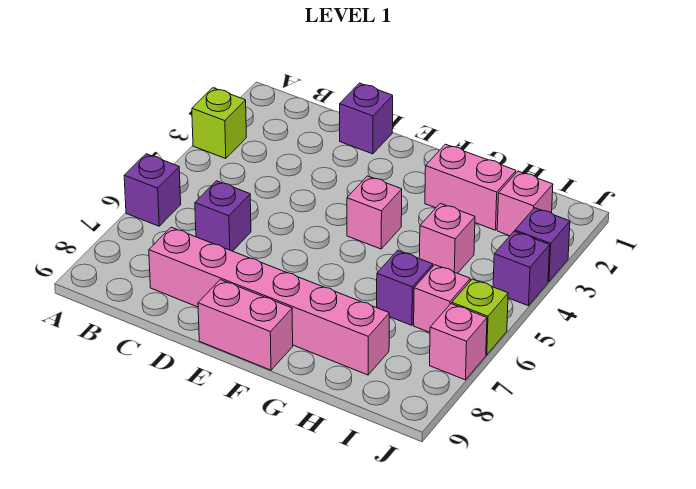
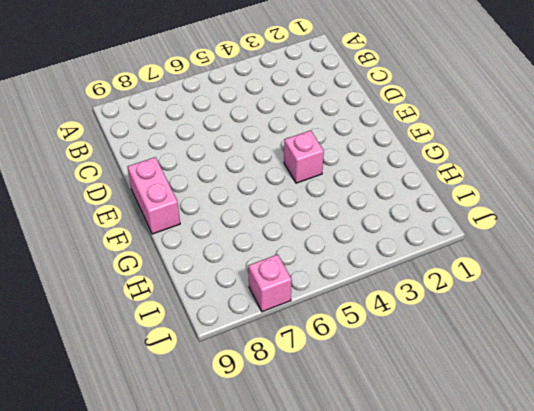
none -> lime brick A3 level 1
none -> purple brick A6 level 1
none -> purple brick C6 level 1

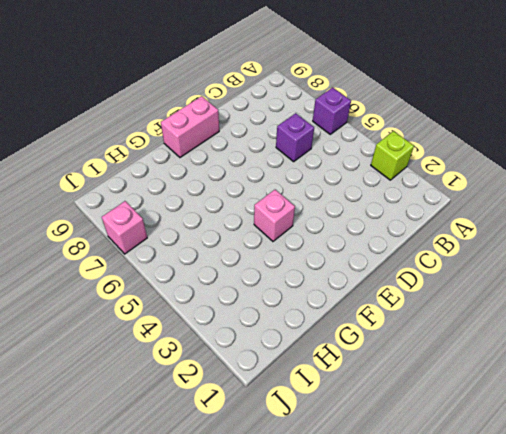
none -> pink brick C8:H8 level 1
none -> purple brick D1 level 1
none -> pink brick G2:H2 level 1

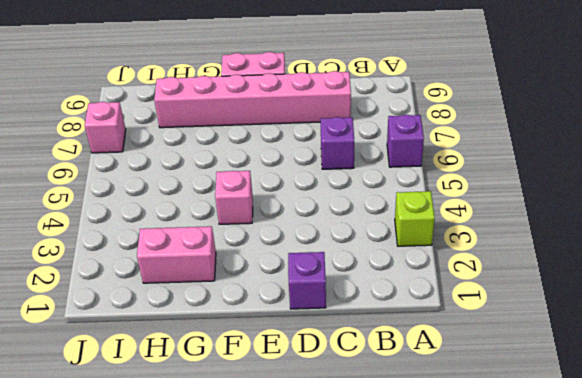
none -> pink brick H4 level 1
none -> purple brick H6 level 1
none -> pink brick I2 level 1

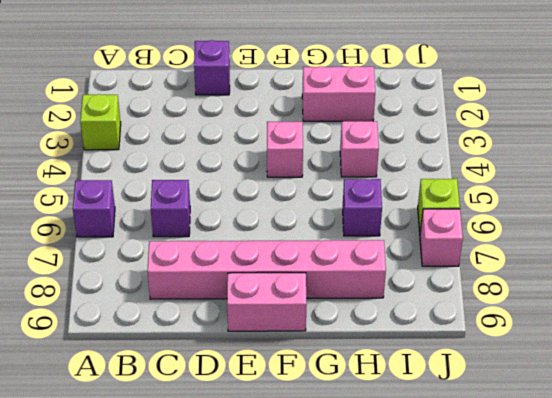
none -> pink brick I2 level 1
none -> pink brick I6 level 1
none -> purple brick J3 level 1

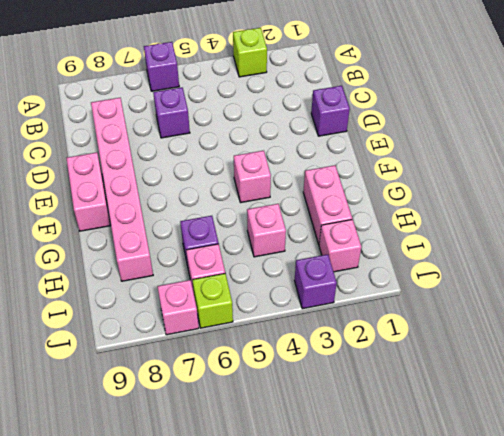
none -> purple brick J4 level 1

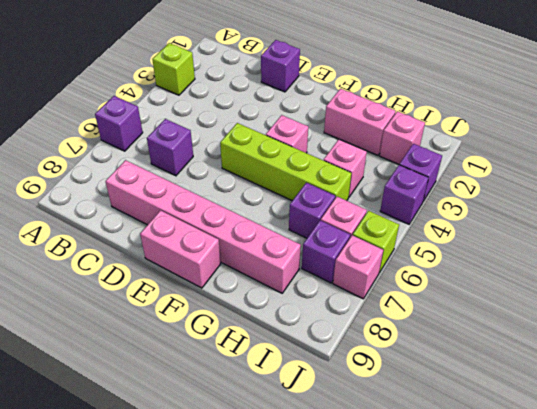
lime brick E5:H5 level 1 -> none
purple brick I7 level 1 -> none

